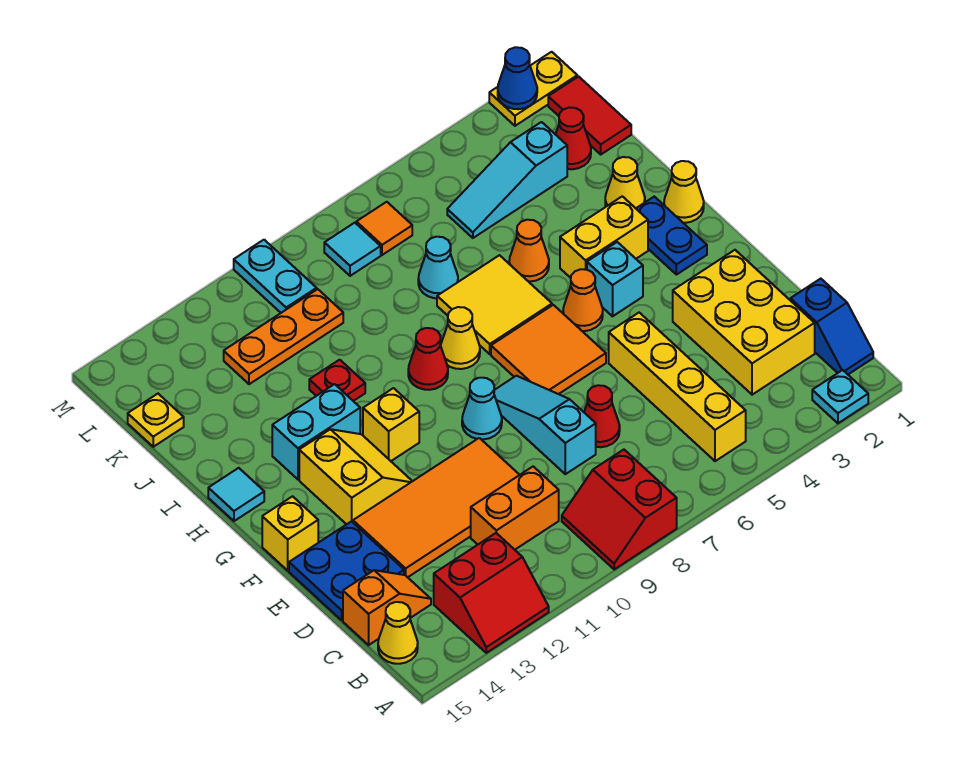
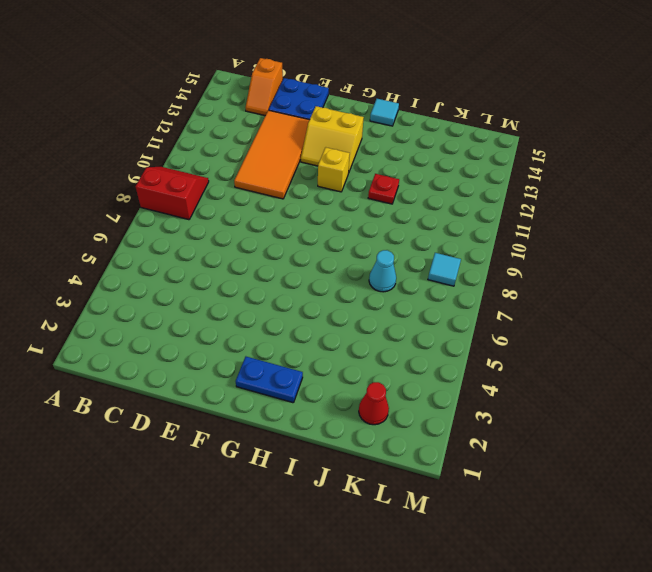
none -> cyan plate A2 level 1
none -> red slope A12:B13 level 1 top B
none -> blue slope B1:C1 level 1 top C
none -> yellow brick B5:E5 level 1

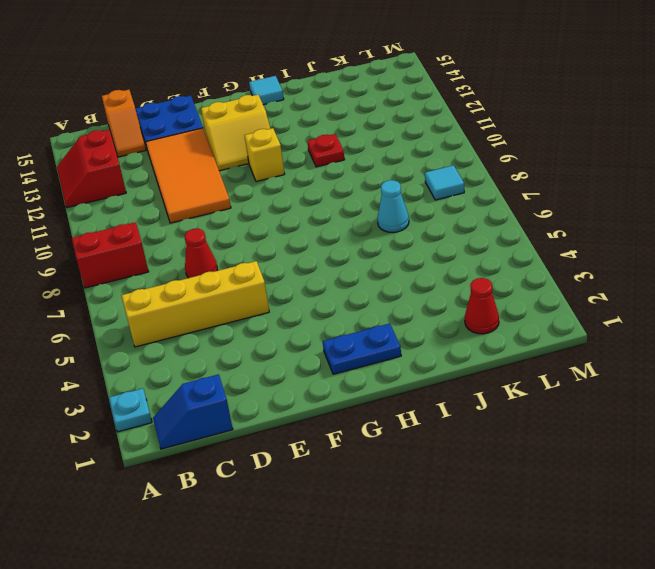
none -> yellow cone B15 level 1
none -> yellow brick C2:E3 level 1
none -> orange brick C10:C11 level 1
none -> cyan slope D8:F8 level 1 top D

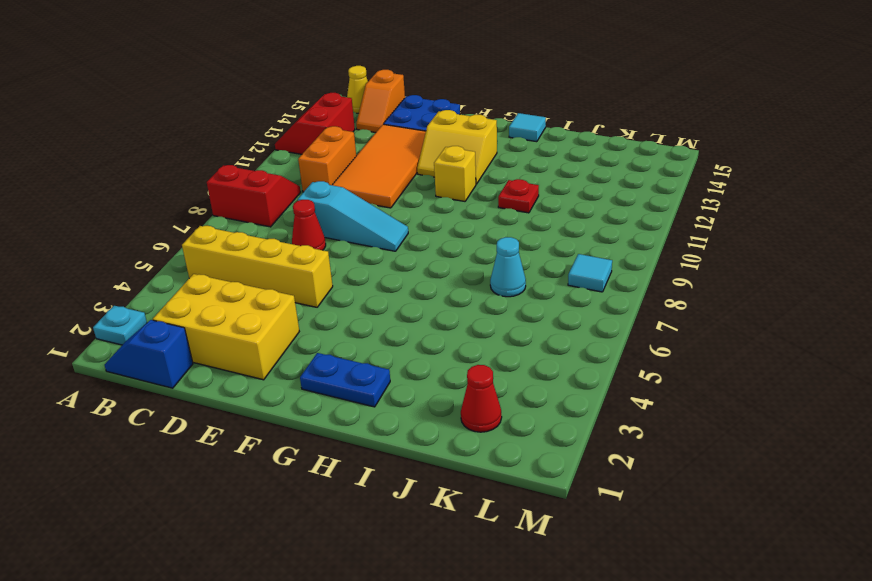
none -> orange tile F6:G7 level 1
none -> cyan cone F9 level 1
none -> yellow brick F15 level 1
none -> cyan brick G4 level 1

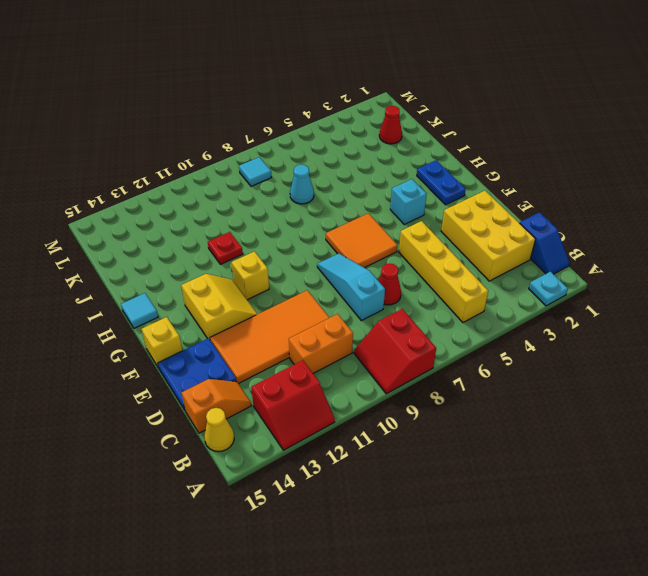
none -> cyan cone F9 level 1
none -> orange cone G5 level 1
none -> yellow cone H1 level 1
none -> yellow brick H3:H4 level 1

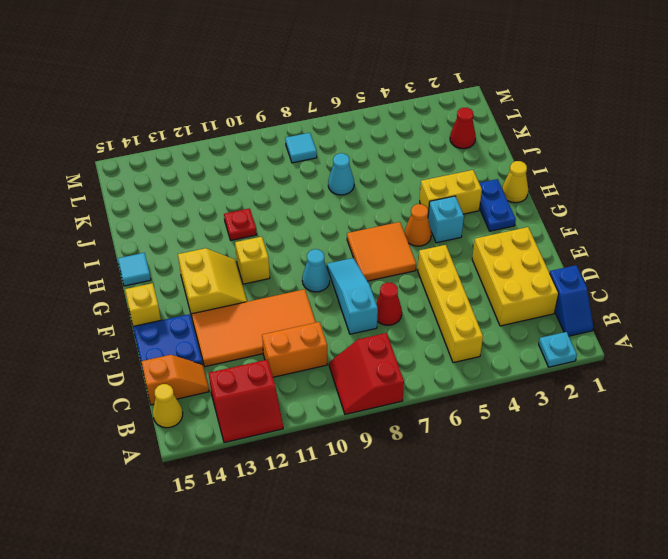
none -> yellow tile H6:I7 level 1
none -> yellow cone H8 level 1
none -> red cone H9 level 1
none -> cyan brick H12:H13 level 1

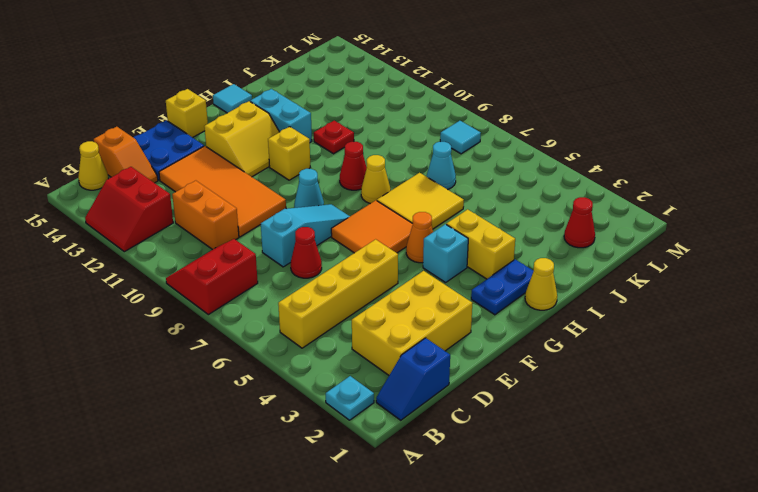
none -> yellow cone I2 level 1
none -> orange cone I5 level 1
none -> red tile K1:L1 level 1
none -> cyan slope K3:K5 level 1 top 3

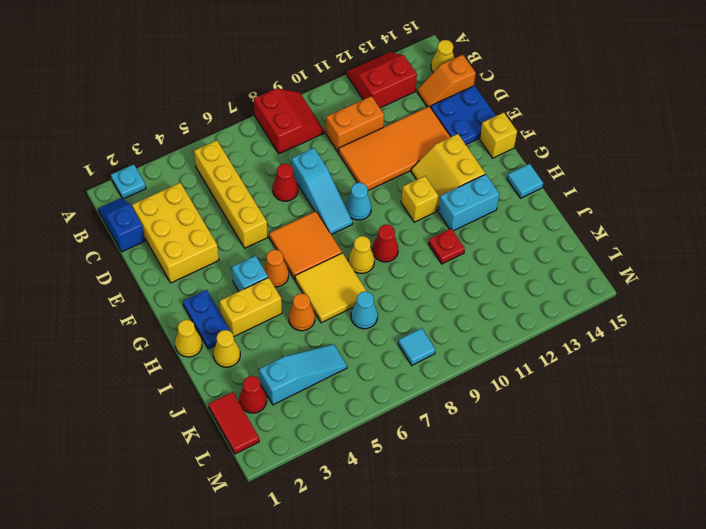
none -> orange plate K10:K12 level 1
none -> yellow plate K15 level 1
none -> orange tile L7 level 1
none -> cyan plate L10:M10 level 1

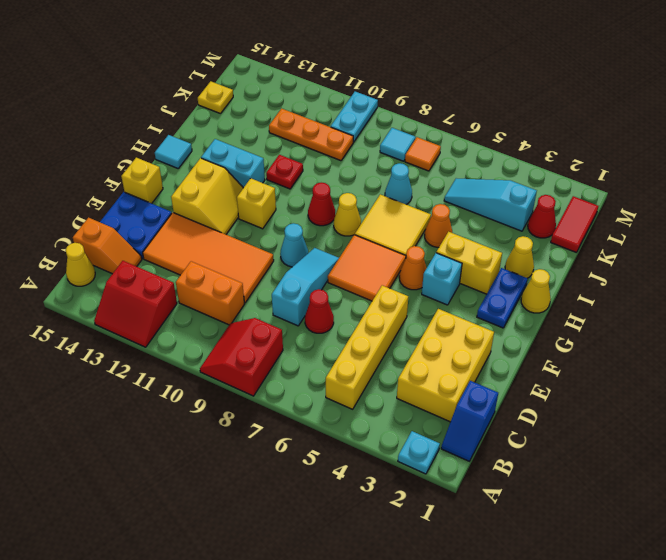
none -> yellow plate M1:M2 level 1
none -> blue cone M2 level 2

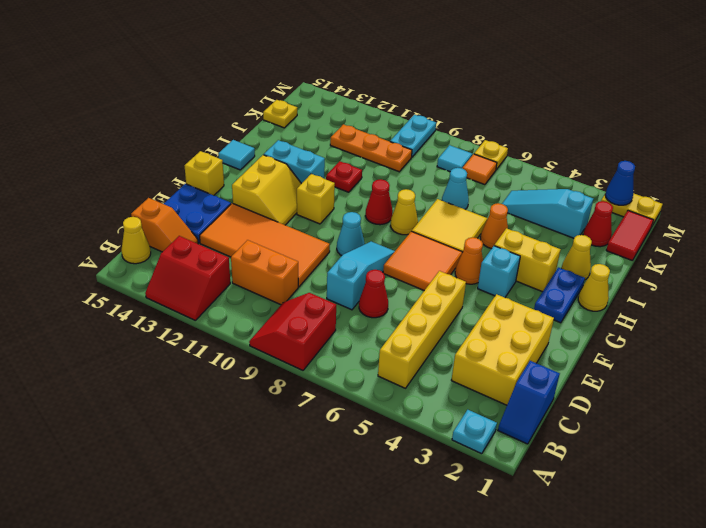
yellow plate M7 level 1 -> none

